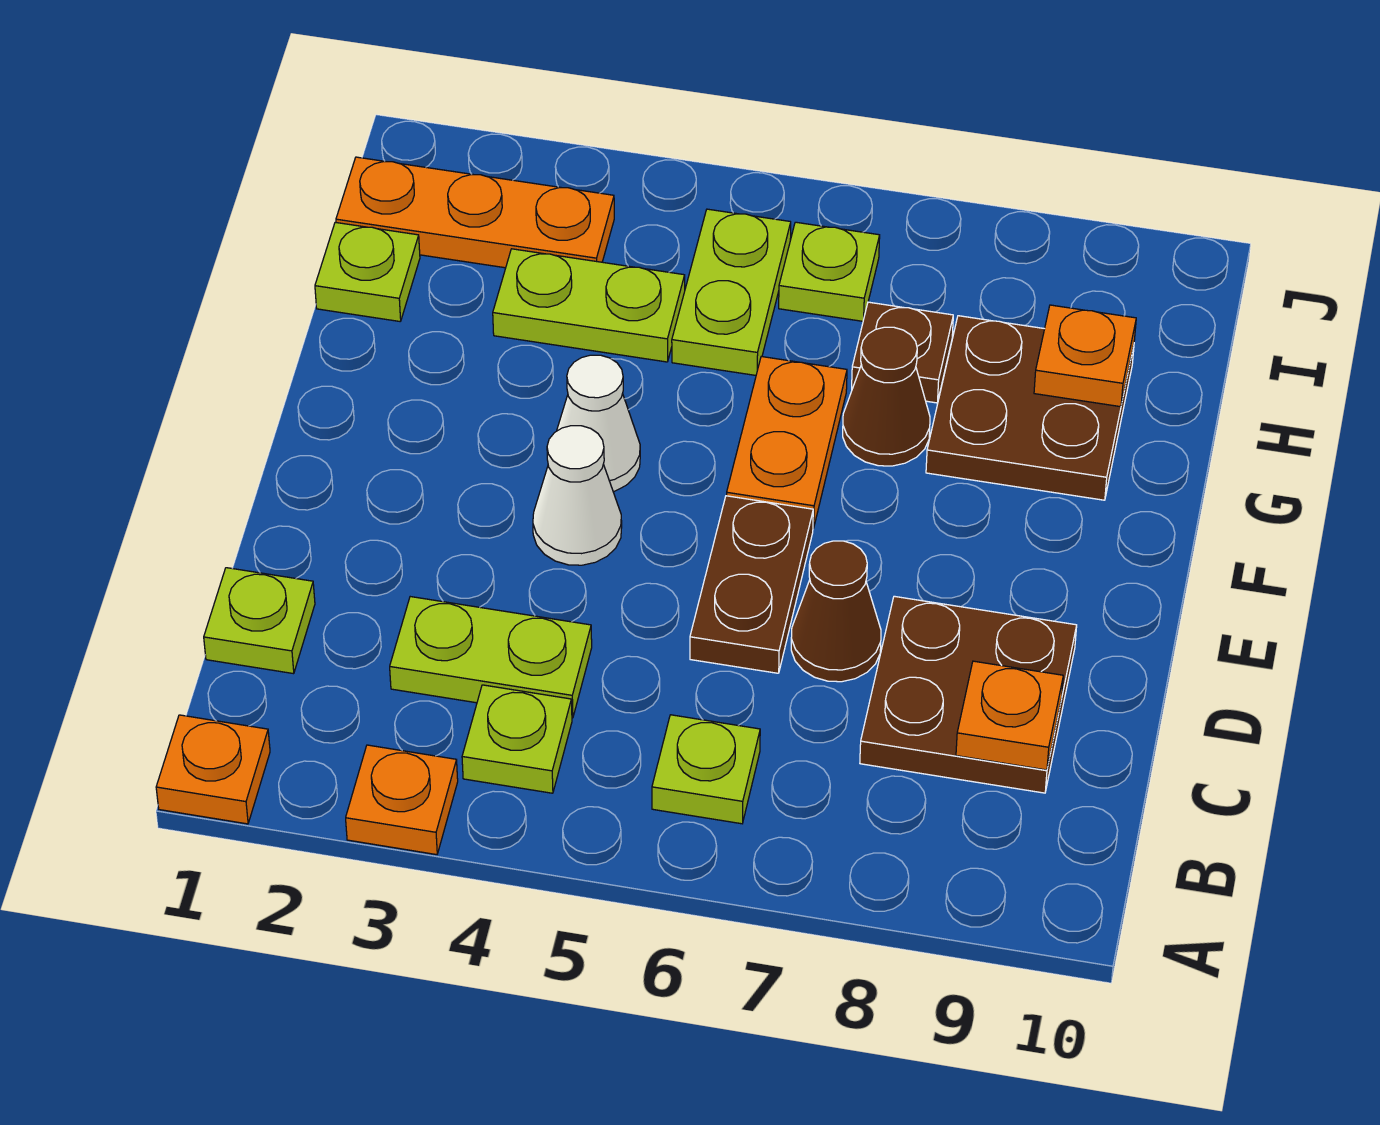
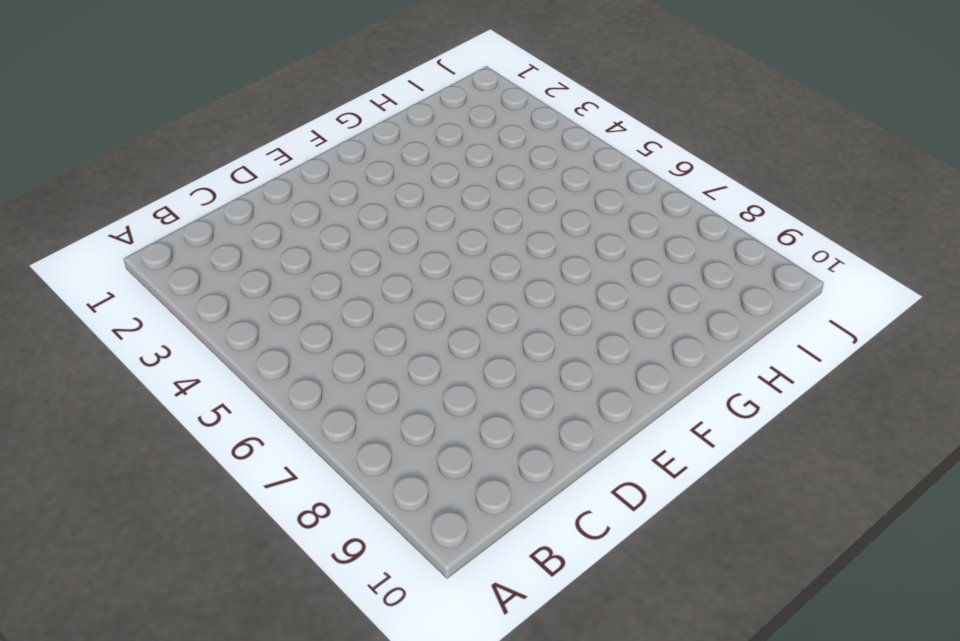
none -> orange plate A1 level 1
none -> orange plate A3 level 1
none -> lime plate B4 level 1

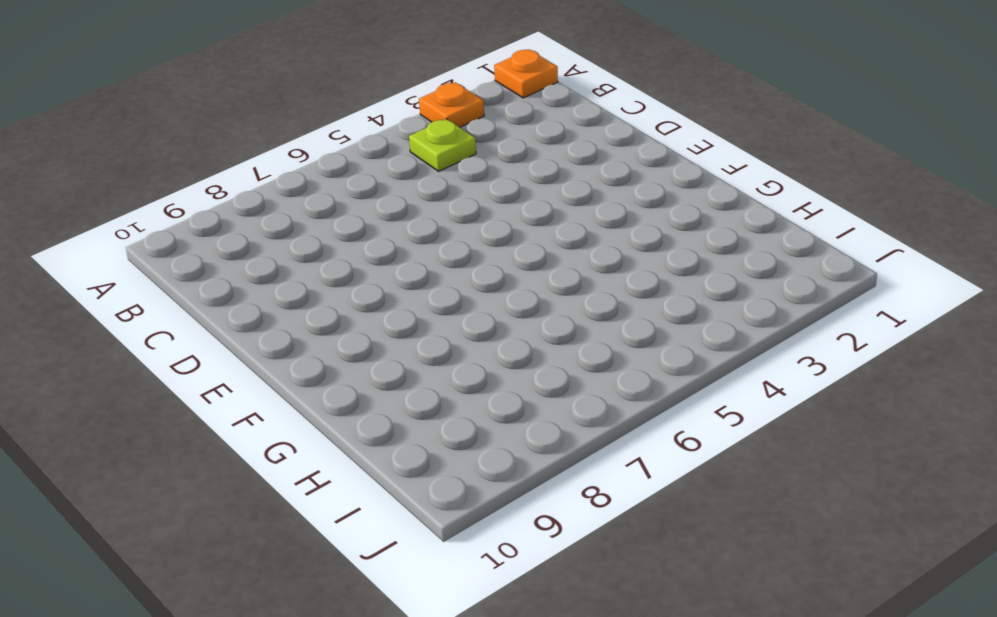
none -> lime plate B6 level 1
none -> lime plate C1 level 1
none -> lime plate C3:C4 level 1

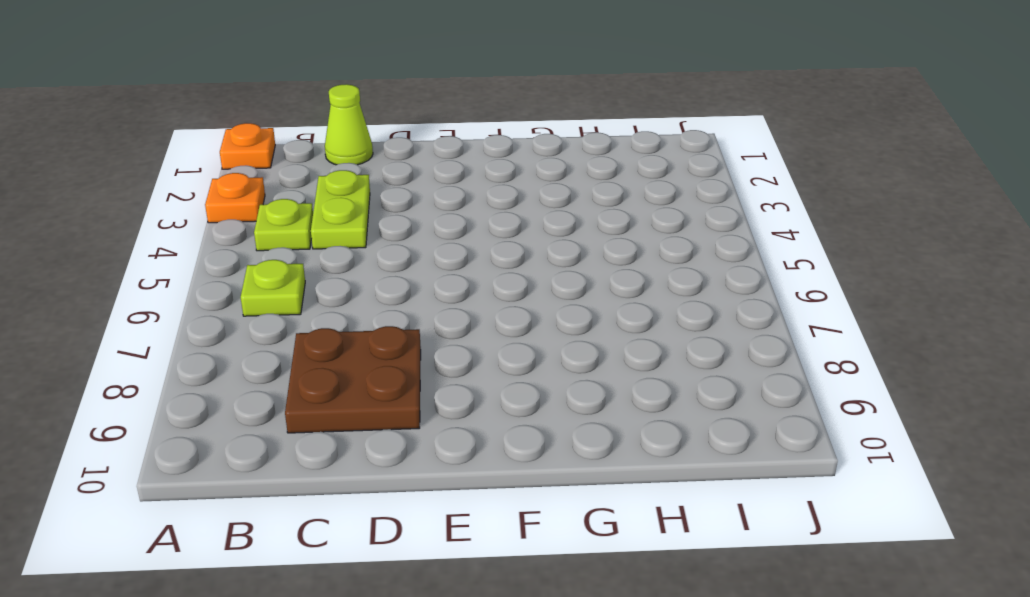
lime cone C1 level 1 -> lime plate C1 level 1
none -> brown plate D6:E6 level 1
none -> brown cone D7 level 1
none -> white cone E4 level 1

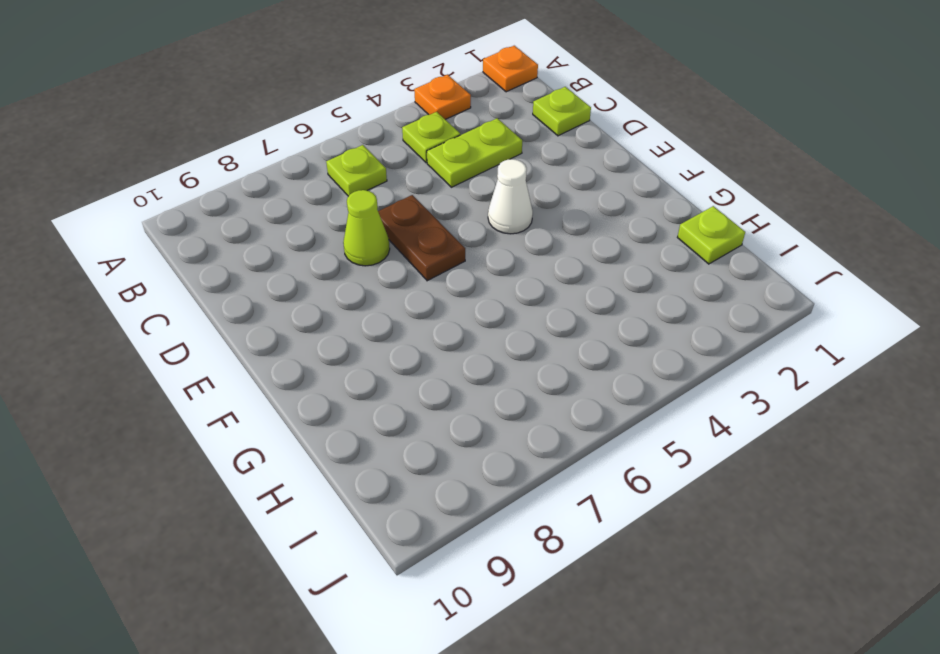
lime cone D7 level 1 -> brown cone D7 level 1
none -> brown plate C8:D9 level 1
none -> white cone F4 level 1
none -> orange plate F6:G6 level 1

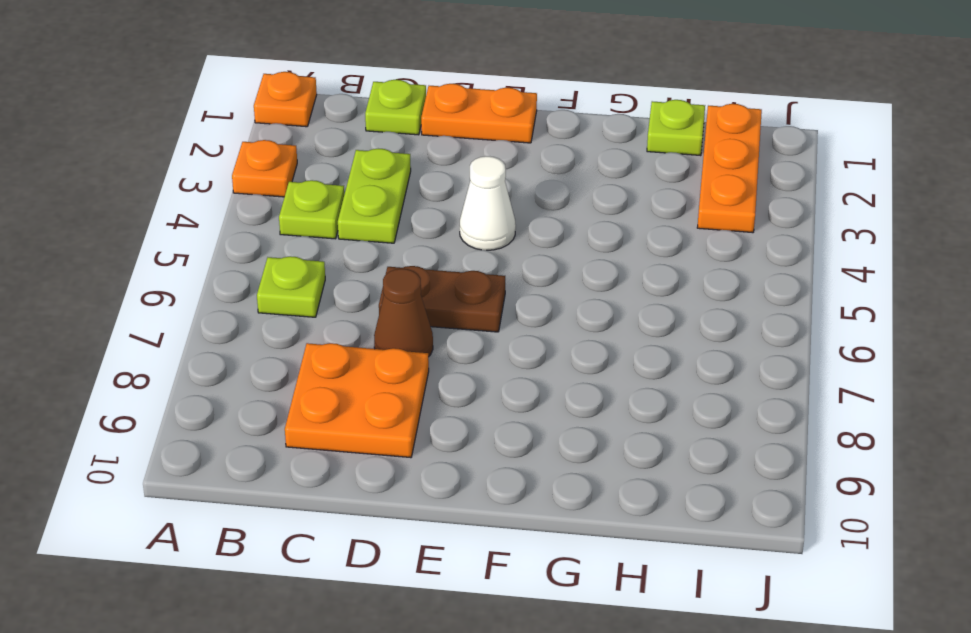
orange plate C8:D9 level 1 -> brown plate C8:D9 level 1
orange plate D1:E1 level 1 -> orange plate F6:G6 level 1
none -> white cone F4 level 1
none -> brown cone G7 level 1
none -> brown plate G8:H9 level 1

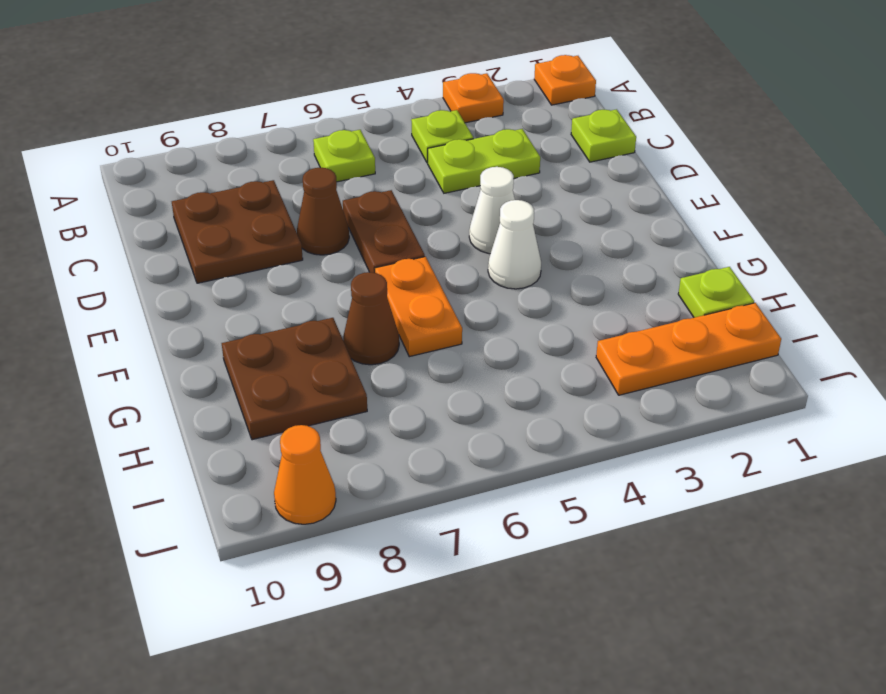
orange cone J9 level 1 -> none
none -> lime plate H3:H4 level 1
none -> lime plate H5:I5 level 1
none -> brown plate H7 level 1

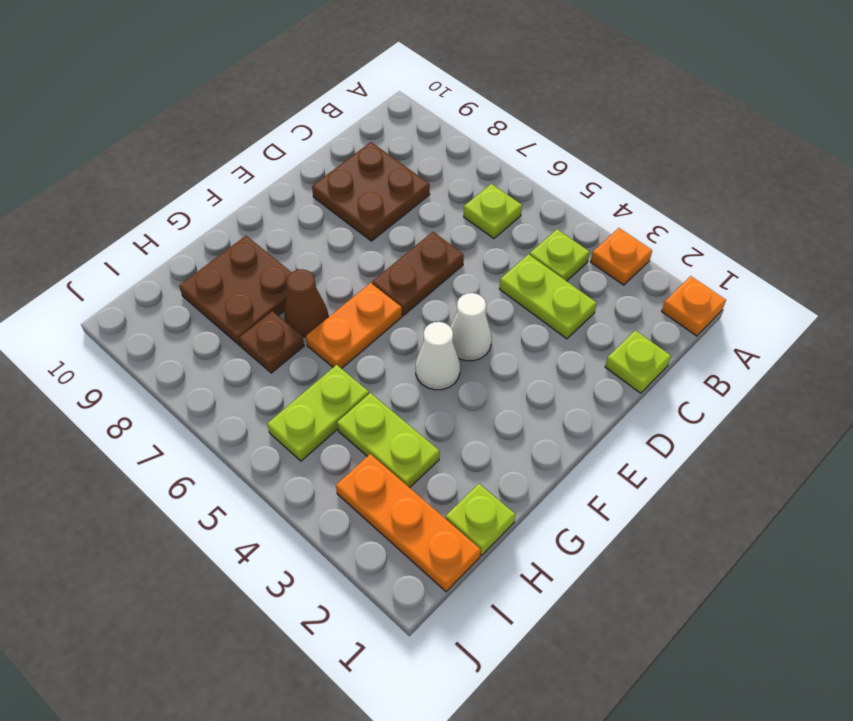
none -> brown cone D7 level 1
none -> lime plate I6 level 1
none -> orange plate C9 level 2

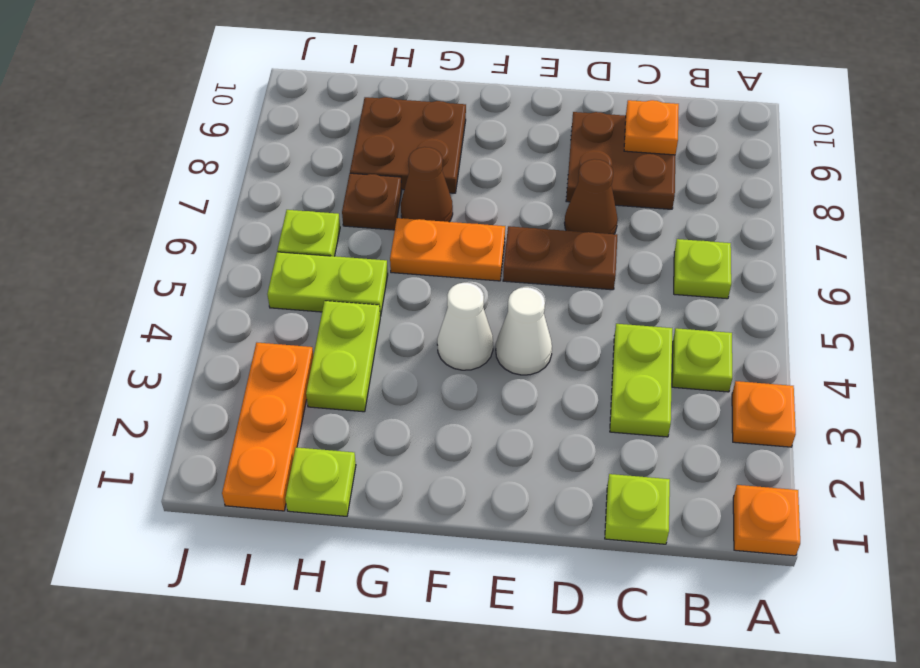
none -> orange plate H9 level 2

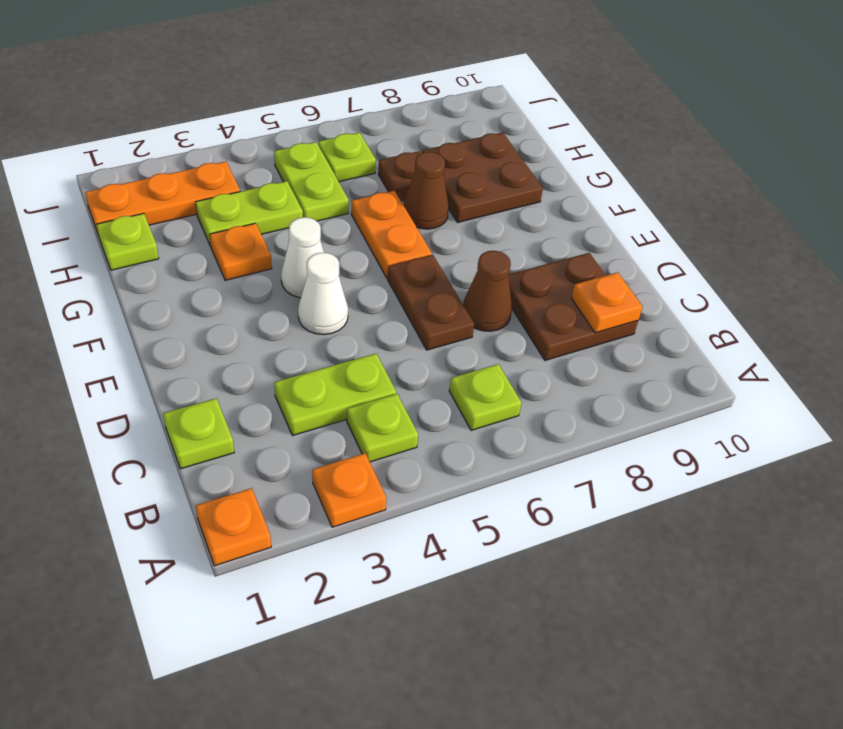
orange plate G3 level 1 -> orange plate H9 level 2

